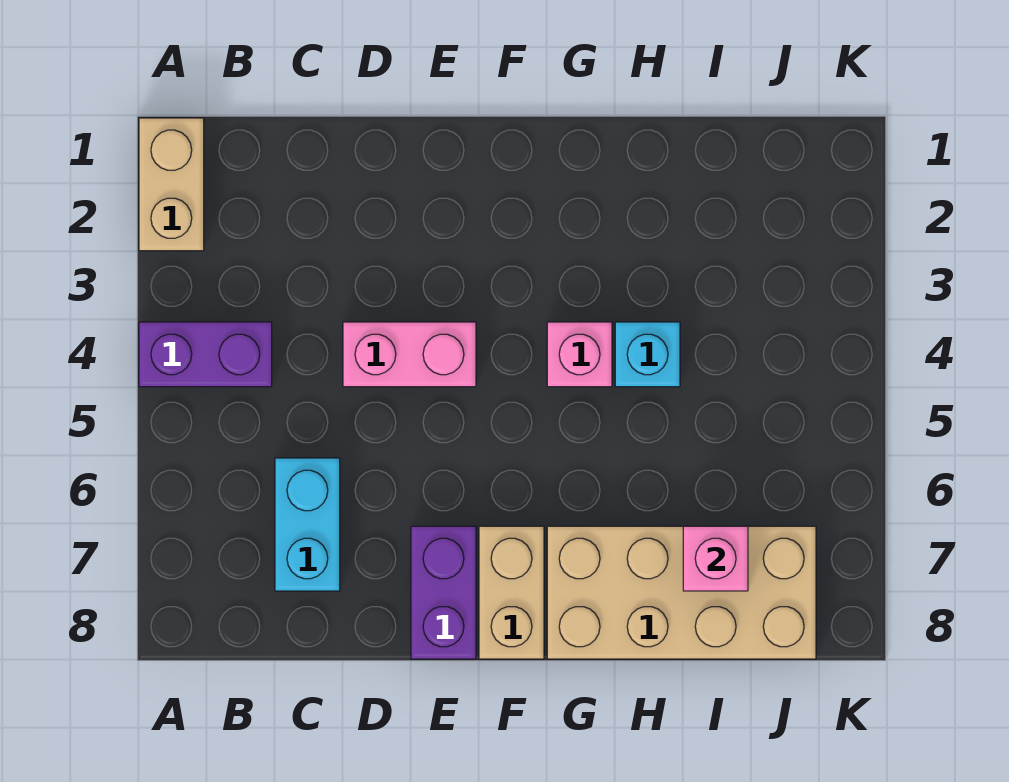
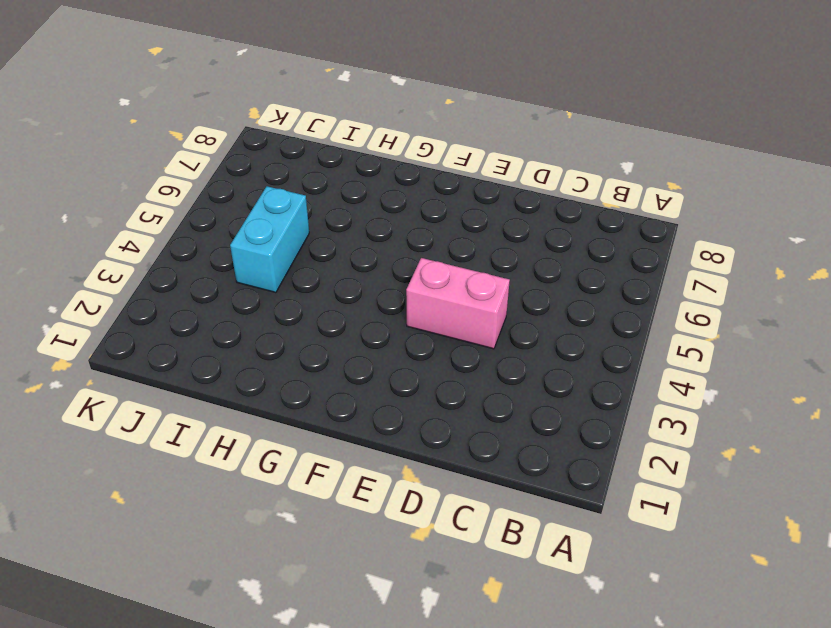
cyan brick I4:I5 level 1 -> cyan brick C6:C7 level 1
none -> tan brick A1:A2 level 1
none -> purple brick A4:B4 level 1

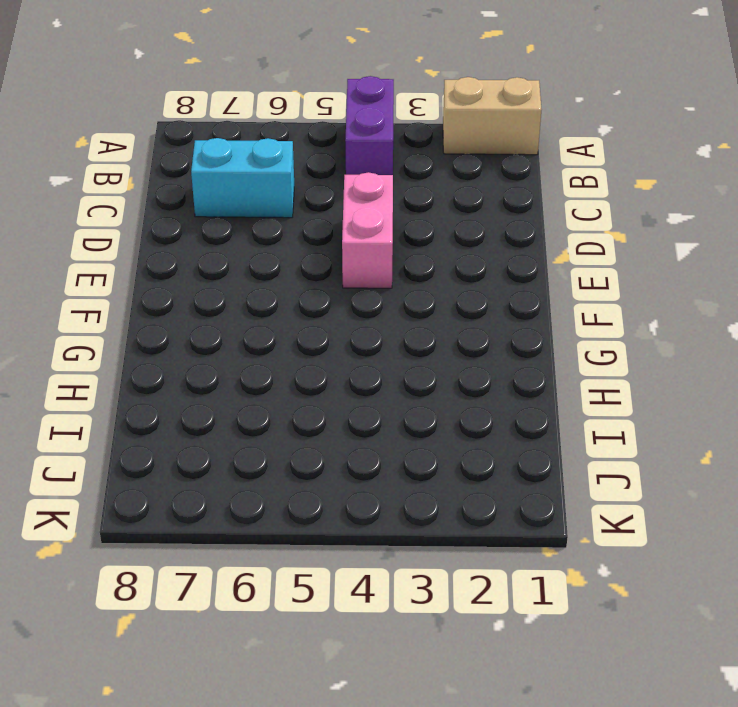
none -> purple brick E7:E8 level 1
none -> tan brick F7:F8 level 1

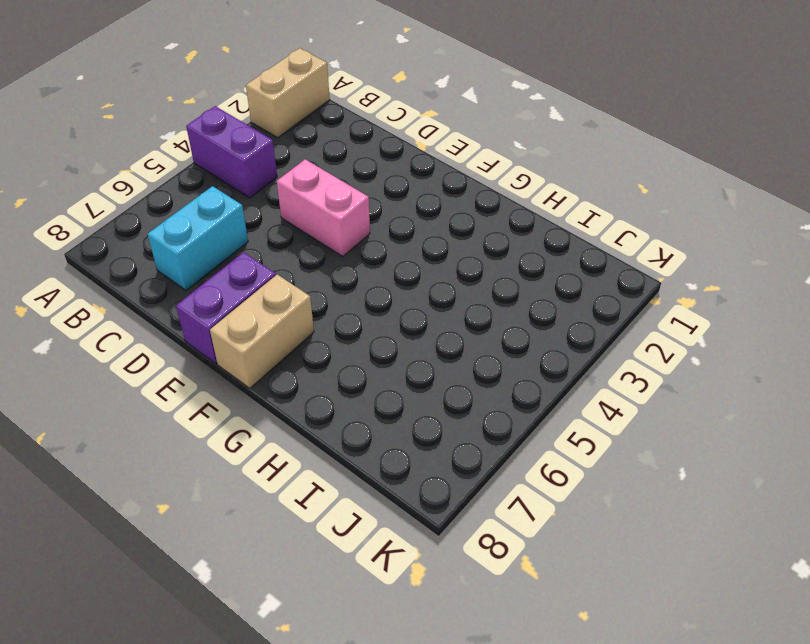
none -> pink brick G4 level 1
none -> tan brick G7:J8 level 1

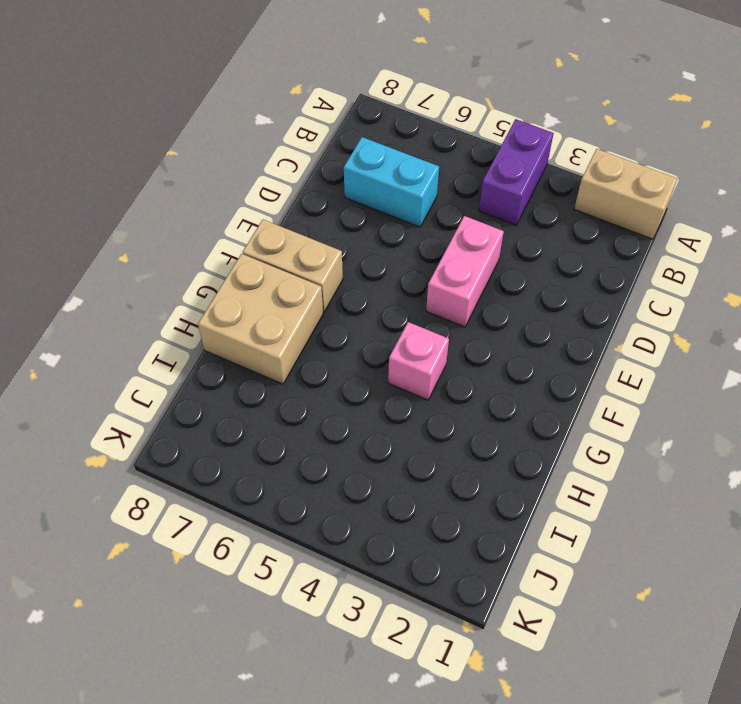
tan brick G7:H8 level 1 -> tan brick G7:J8 level 1
none -> purple brick E7:E8 level 1
none -> cyan brick H4 level 1

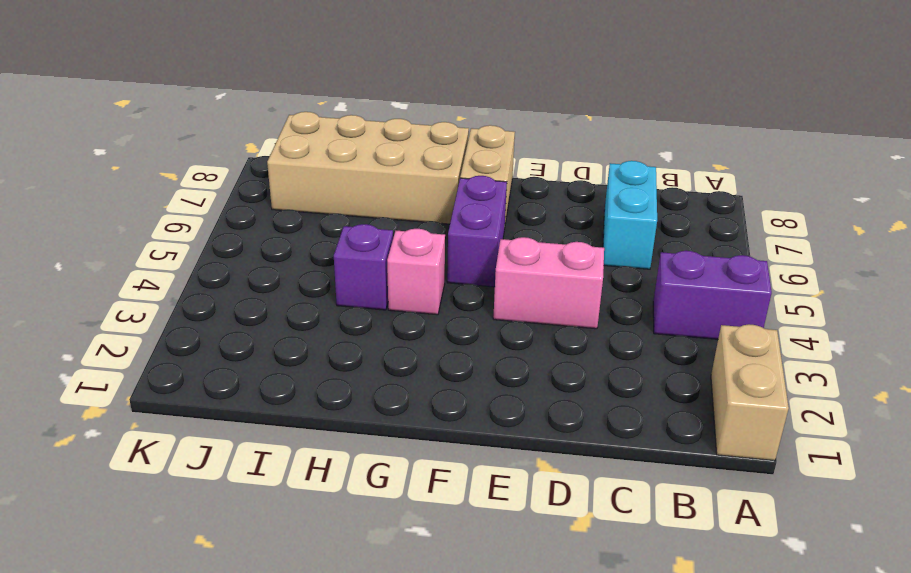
purple brick F5:F6 level 1 -> purple brick E7:E8 level 1
purple brick H4 level 1 -> cyan brick H4 level 1
none -> pink brick I7 level 2

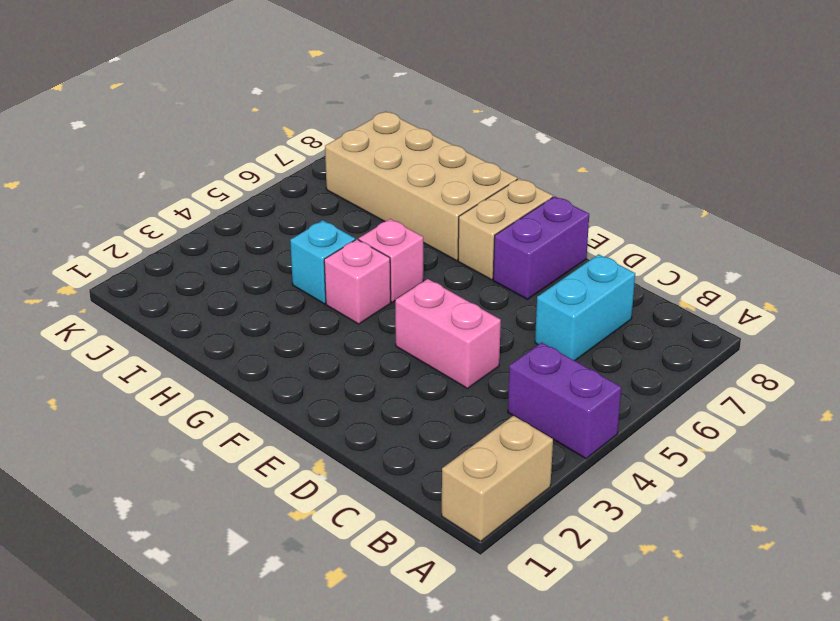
pink brick G5 level 1 -> pink brick I7 level 2

